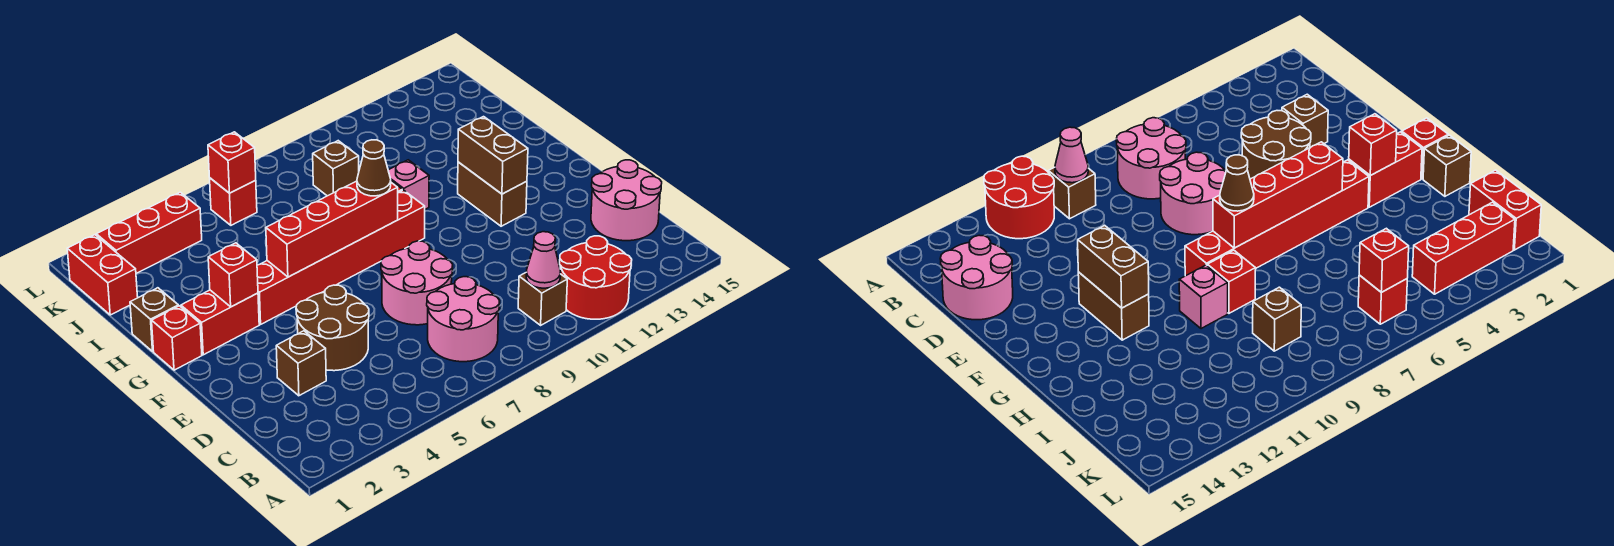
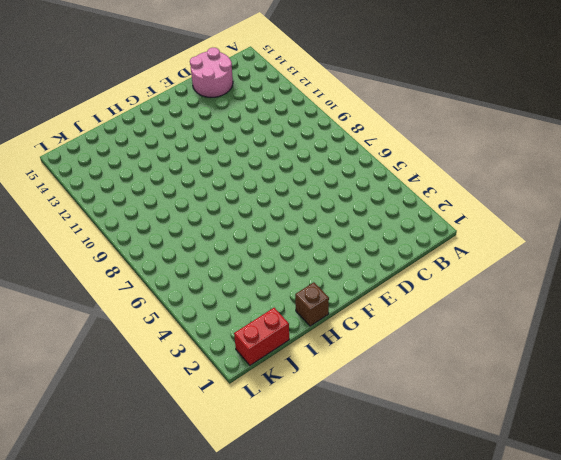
none -> red round brick A11:B12 level 1
none -> pink round brick B7:C8 level 1
none -> brown brick B10 level 1

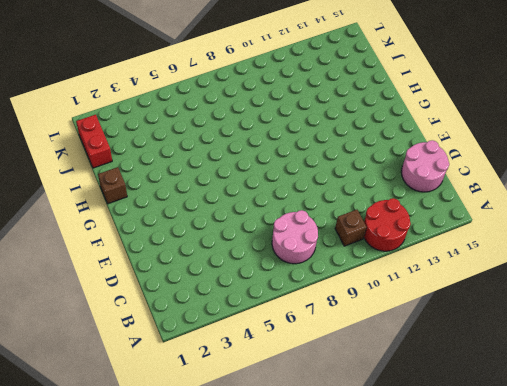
none -> brown brick D3 level 1
none -> brown round brick D4:E5 level 1
none -> pink round brick D7:E8 level 1

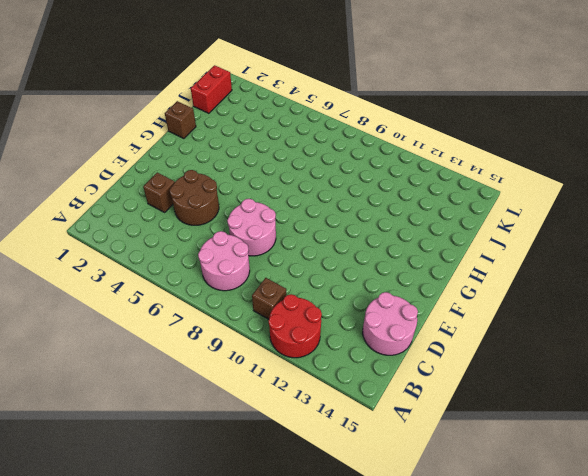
none -> brown brick F12:G12 level 1
none -> red brick G1 level 1
none -> red brick G2:G3 level 1

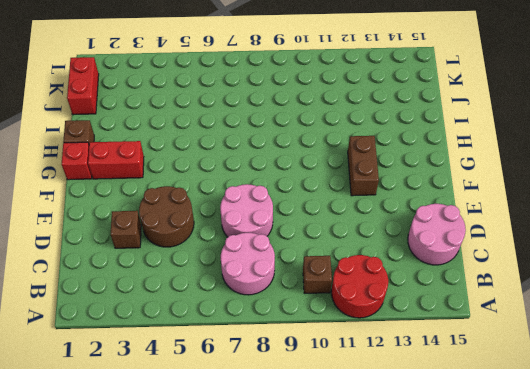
none -> red brick G4:G9 level 1
none -> red brick H9 level 1
none -> pink brick H10 level 1

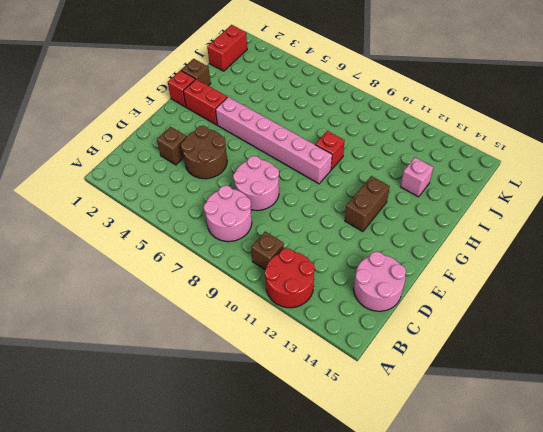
pink brick G4:G9 level 1 -> red brick G4:G9 level 1
pink brick I13 level 1 -> pink brick H10 level 1
none -> brown brick J9 level 1
none -> red brick K2:K4 level 1
none -> red brick K6 level 1

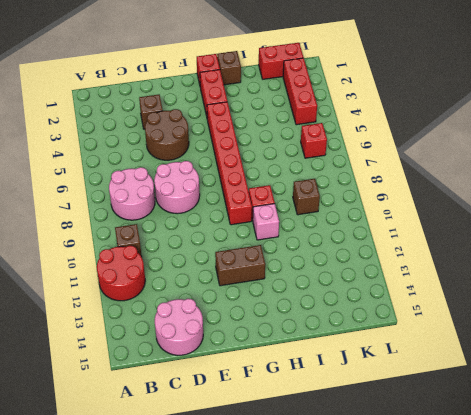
none -> pink cone B10 level 2
none -> brown brick F12:G12 level 2
none -> red brick G3 level 2

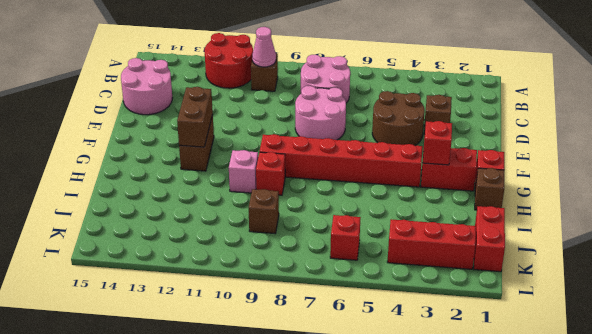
none -> red brick G5:G8 level 2
none -> red brick K6 level 2
none -> brown cone G8 level 3

